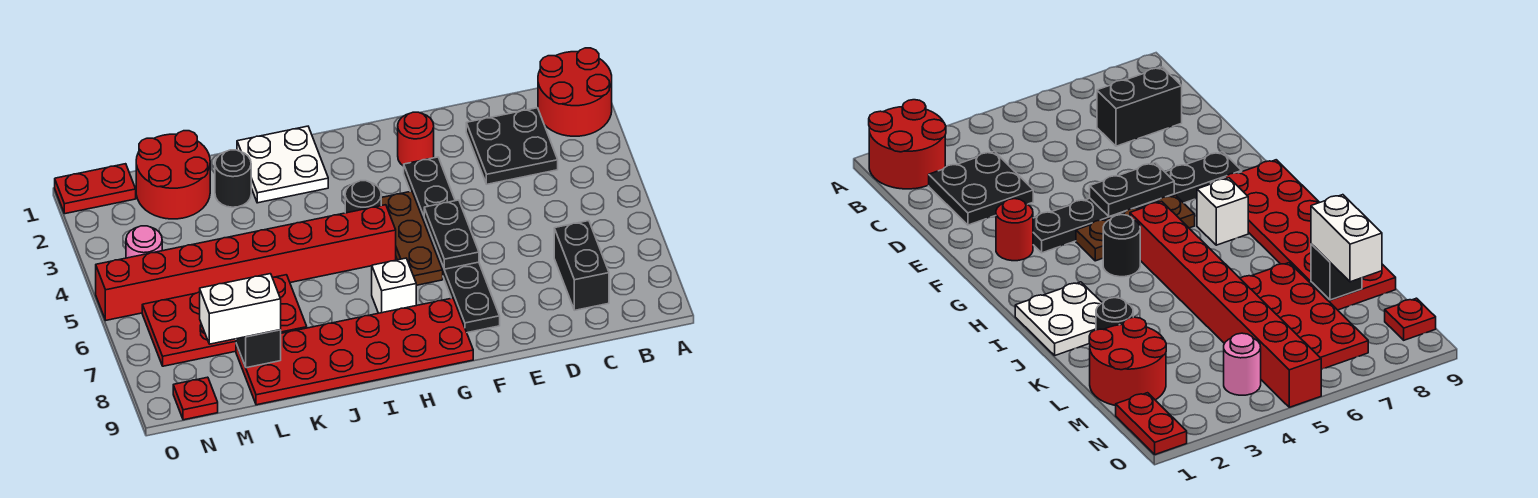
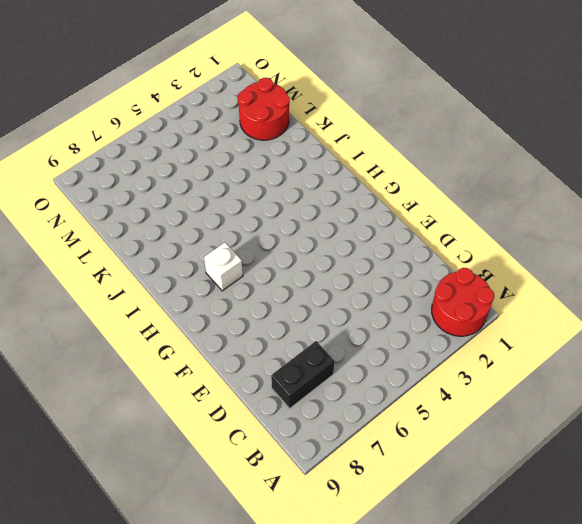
none -> black plate C2:D3 level 1
none -> red round brick F2 level 1
none -> black plate F3:F8 level 1

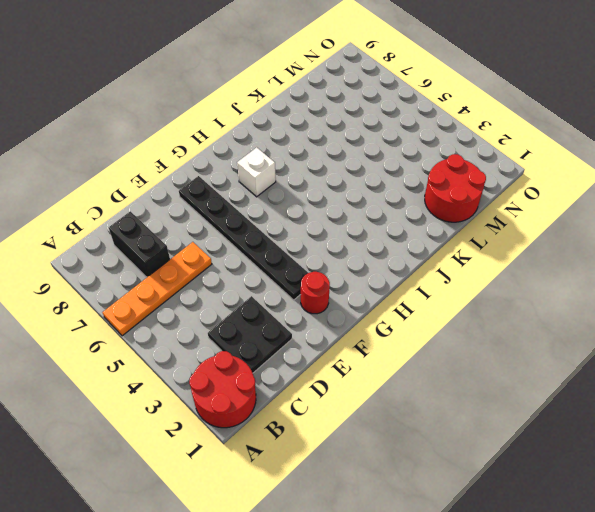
orange plate A6:D6 level 1 -> none
none -> brown plate G4:G6 level 1
none -> red plate G8:L9 level 1
none -> black round brick H4 level 1

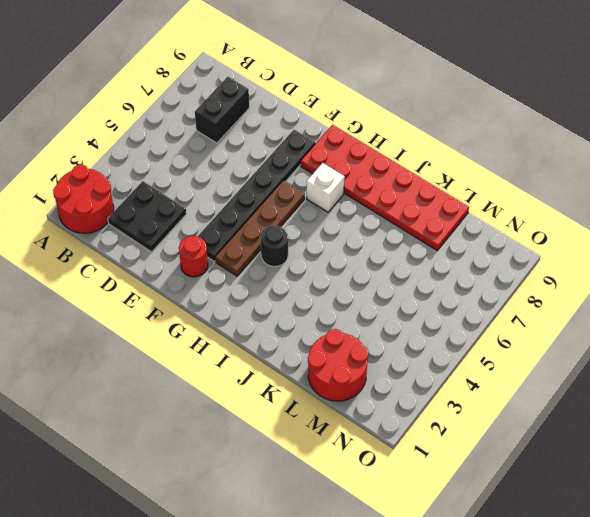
brown plate G3:G6 level 1 -> brown plate G4:G6 level 1
none -> red brick H5:O5 level 1
none -> white plate I1:J2 level 1
none -> black round brick K2 level 1

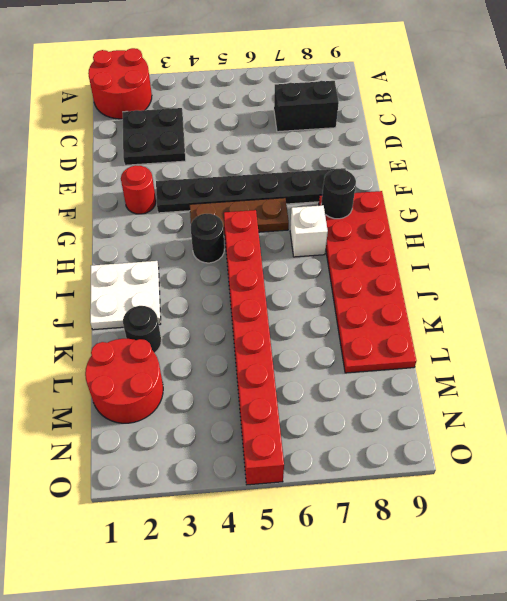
black round brick G8 level 2 -> none
none -> red plate K6:N7 level 1
none -> red plate N1:O1 level 1
none -> pink round brick N4 level 1

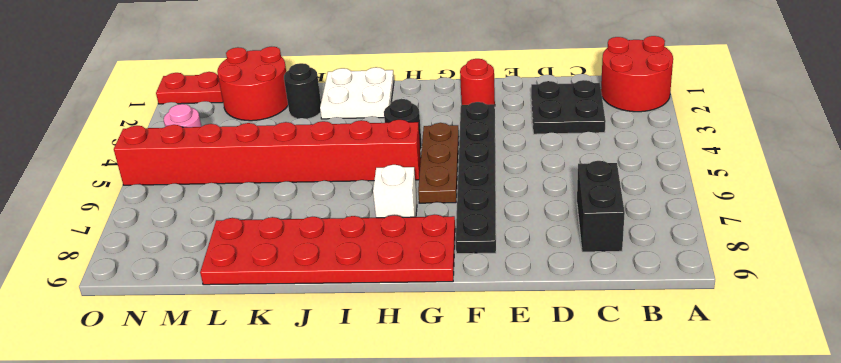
none -> red plate K6:N7 level 1
none -> red plate N9 level 1
none -> black plate F5:F6 level 2

